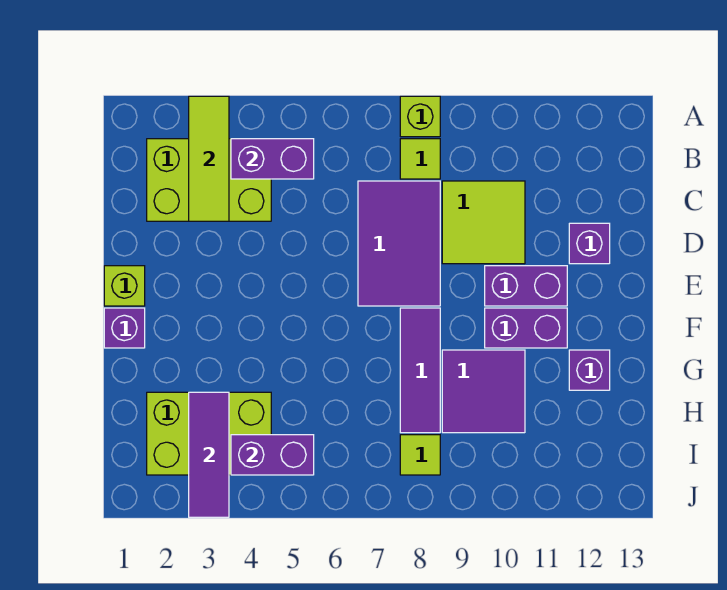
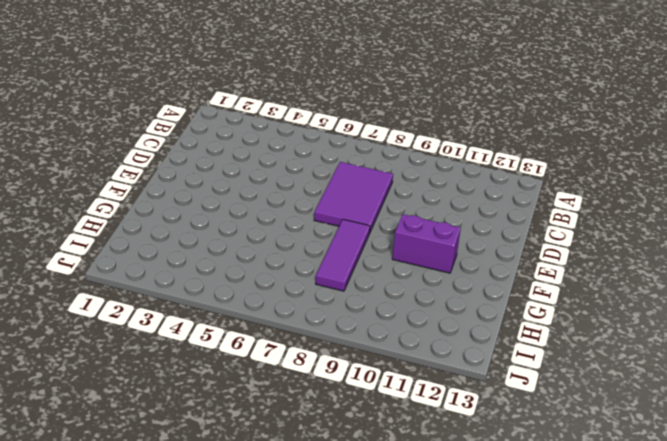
none -> lime brick A8 level 1
none -> lime brick B2:C4 level 1
none -> lime tile B8 level 1

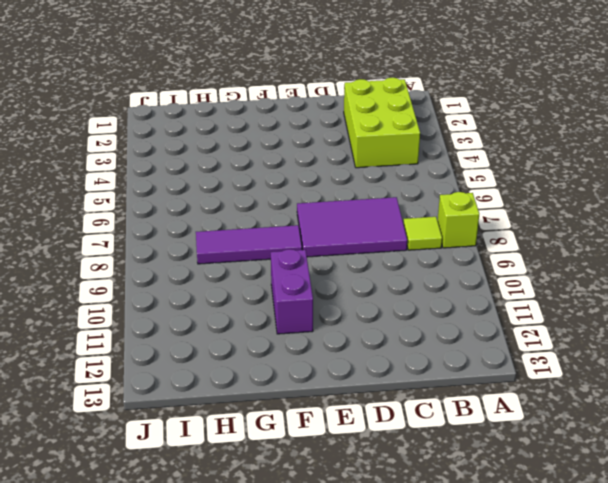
none -> lime tile C9:D10 level 1
none -> purple brick D12 level 1
none -> lime brick E1 level 1

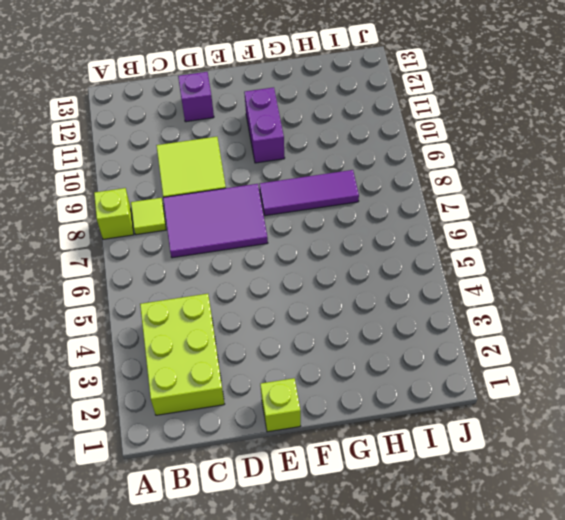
none -> purple brick E10:E11 level 1
none -> purple brick F1 level 1
none -> purple tile G9:H10 level 1

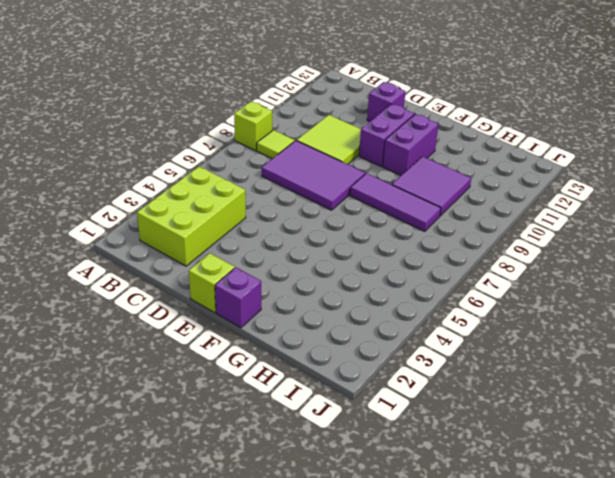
none -> purple brick G12 level 1
none -> lime brick H2:I4 level 1
none -> lime tile I8 level 1

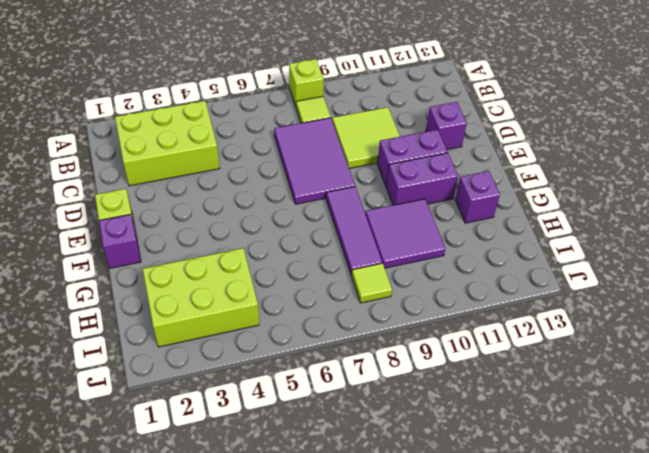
none -> lime tile A3:C3 level 2
none -> purple brick B4:B5 level 2
none -> purple tile H3:J3 level 2

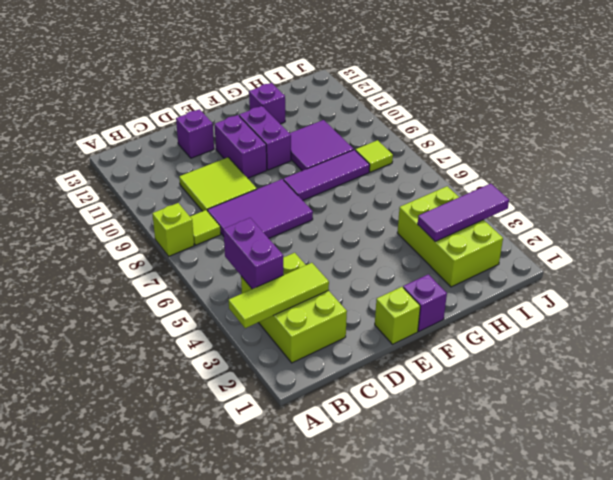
none -> purple brick I4:I5 level 2

